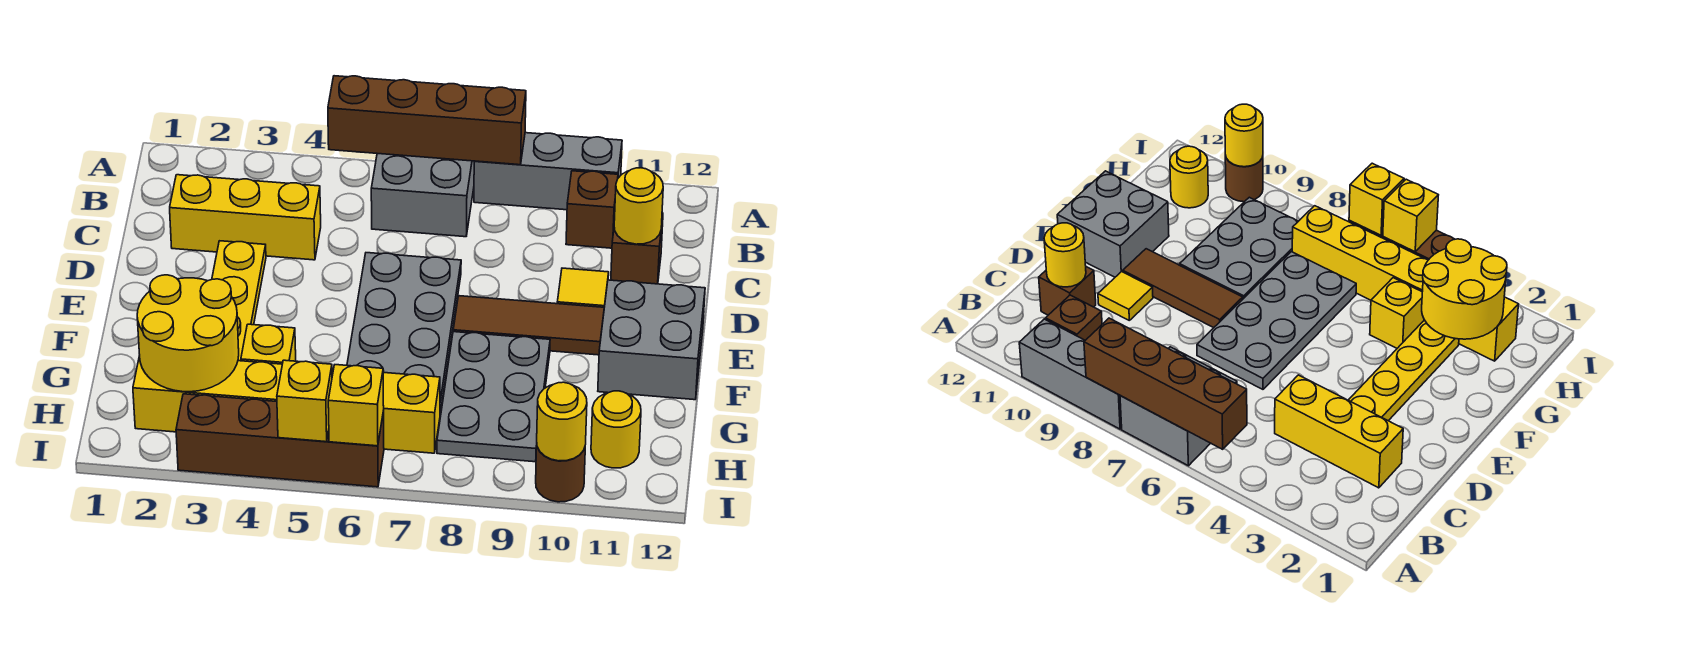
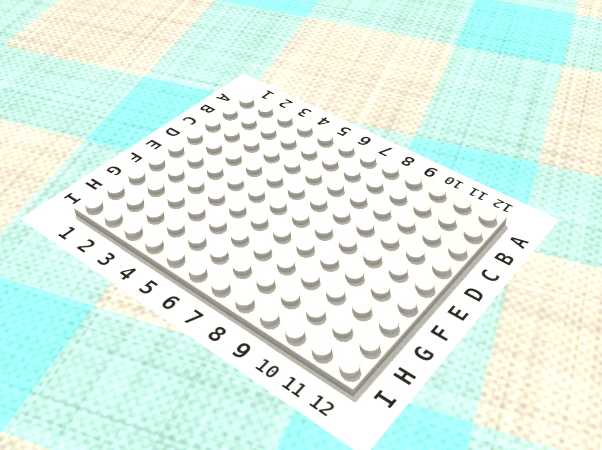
none -> grey brick A6:B7 level 1
none -> grey brick A8:A10 level 1
none -> brown brick B10 level 1

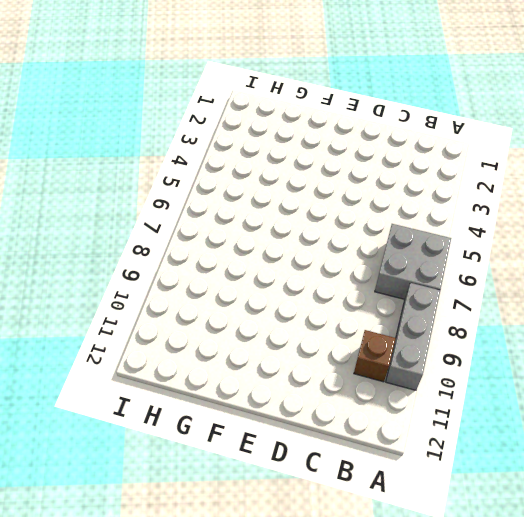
none -> yellow brick C2:C4 level 1
none -> brown brick C11 level 1
none -> yellow plate D3:G3 level 1

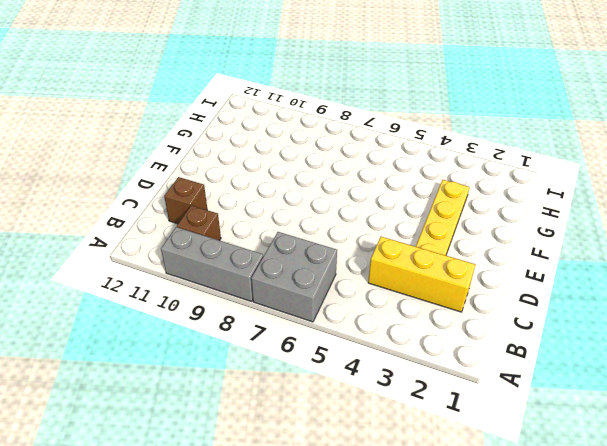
none -> grey plate D6:G7 level 1
none -> yellow tile D10 level 1
none -> brown tile E8:E10 level 1

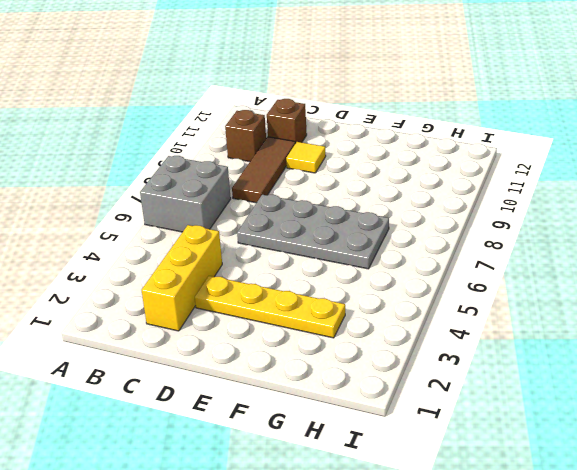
brown tile C8:C10 level 1 -> brown tile E8:E10 level 1
none -> grey brick A8:A10 level 1
none -> grey brick E11:F12 level 1
none -> grey plate F8:H9 level 1

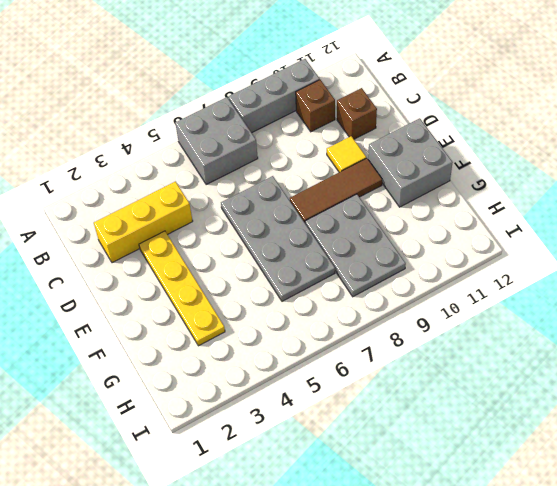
none -> yellow brick G4 level 1
none -> yellow brick H2:H7 level 1
none -> yellow round brick H11 level 1

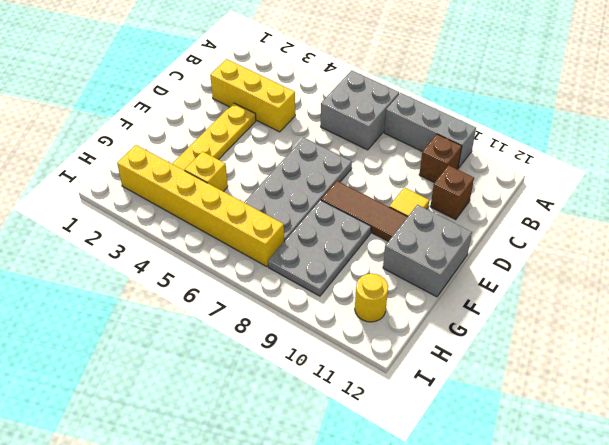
none -> brown brick I3:I6 level 1
none -> brown round brick I10 level 1
none -> brown brick A5:A8 level 2

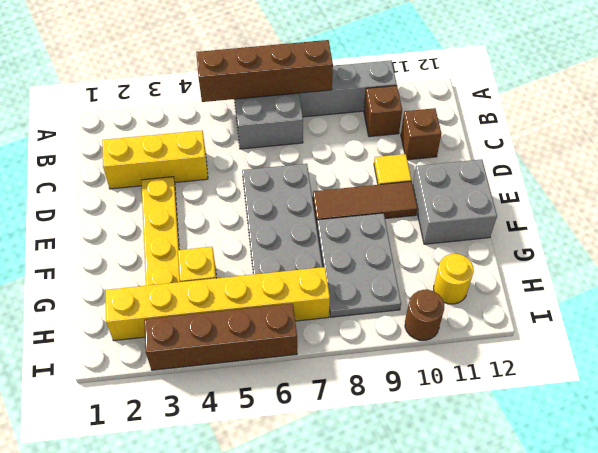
none -> yellow round brick C11 level 2
none -> yellow round brick G2:H3 level 2
none -> yellow brick I5 level 2

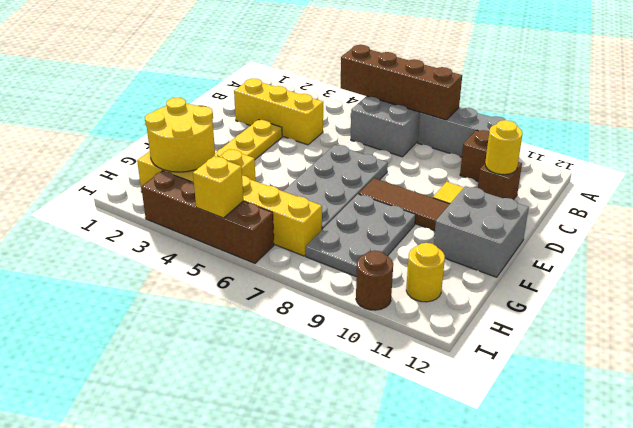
none -> yellow brick I6 level 2
none -> yellow round brick I10 level 2

